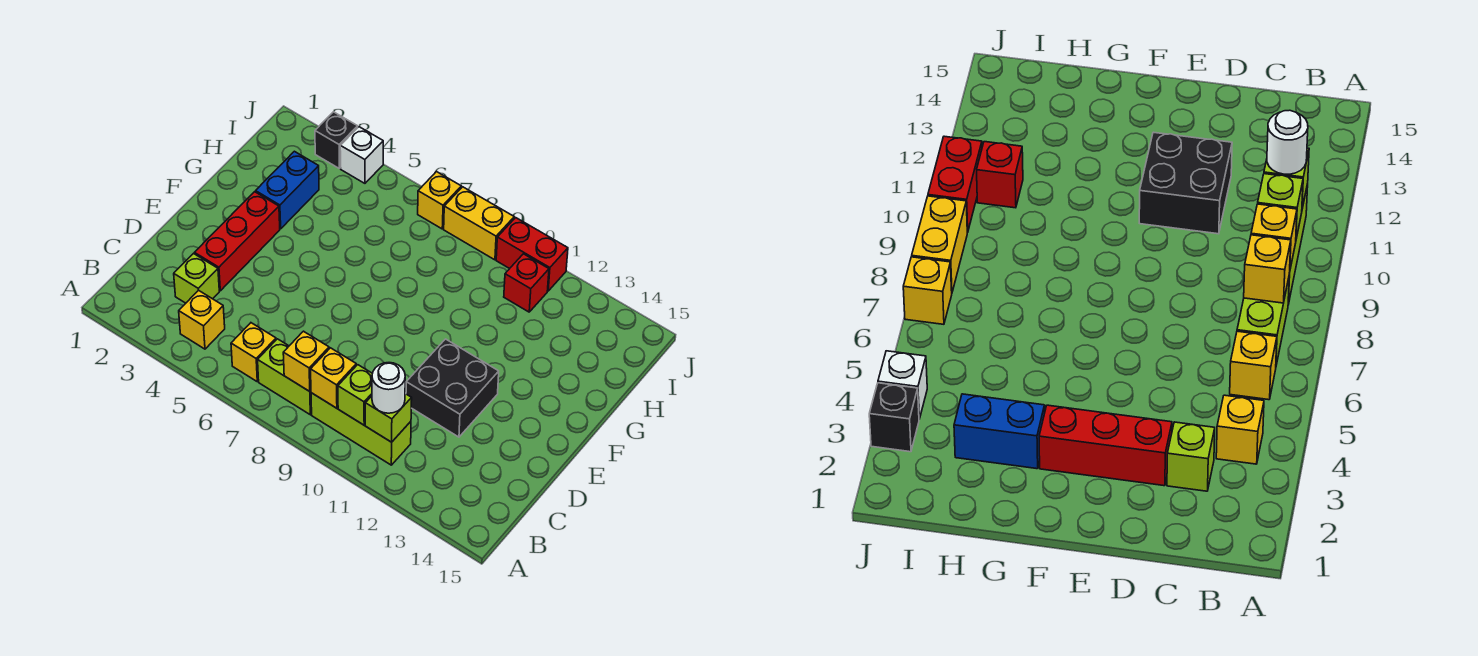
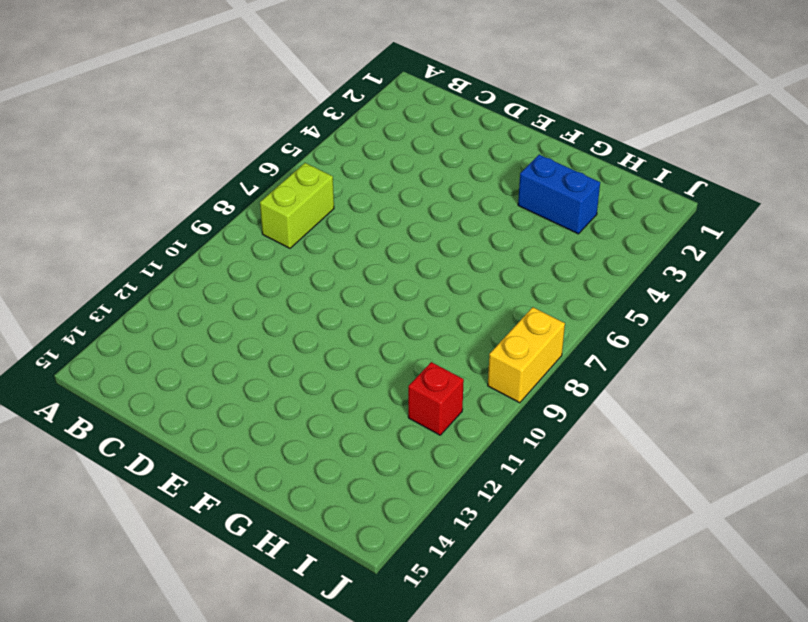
none -> yellow brick B4 level 1
none -> yellow brick B6 level 1
none -> lime brick B9:B11 level 1

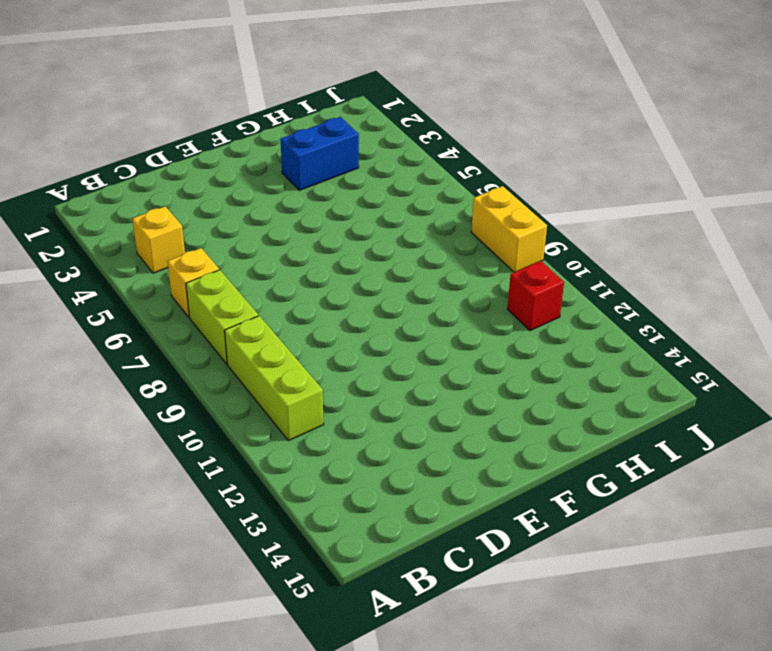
none -> lime brick C3 level 1
none -> red brick D3:F3 level 1
none -> black brick D11:E12 level 1

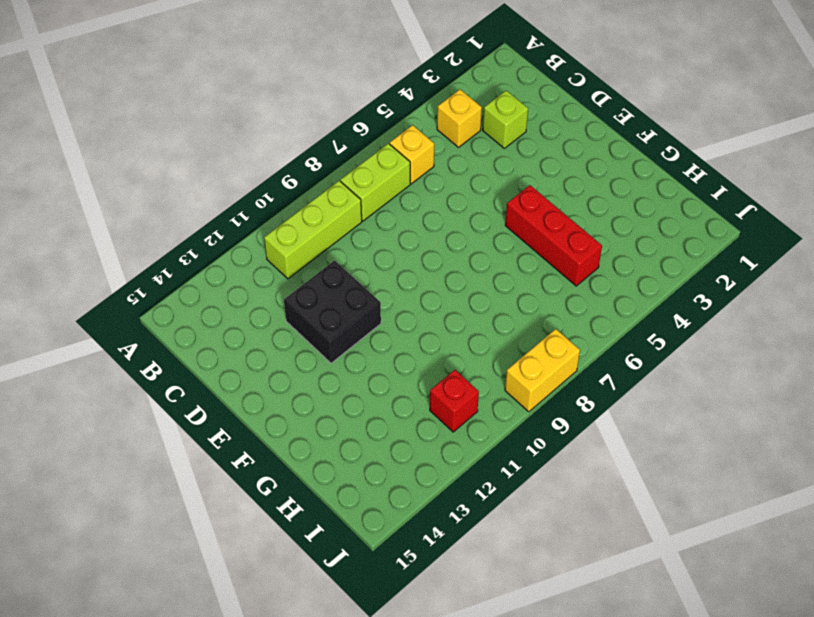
red brick F5:H5 level 1 -> red brick D3:F3 level 1
none -> blue brick G3:H3 level 1
none -> black brick J3 level 1
none -> white brick J4 level 1

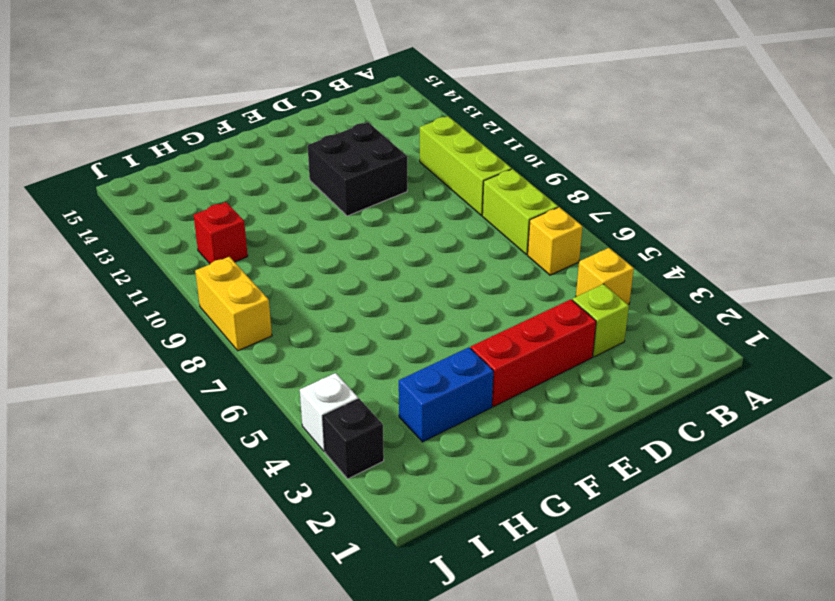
none -> yellow brick J7 level 1
none -> red brick J10:J11 level 1
none -> yellow brick B8 level 2

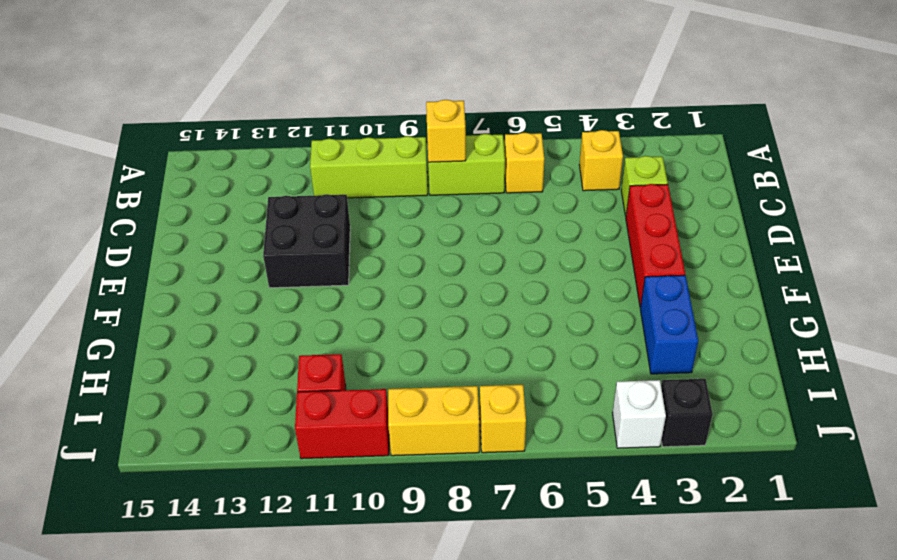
none -> yellow brick B9 level 2
none -> lime brick B10 level 2
none -> lime brick B11 level 2

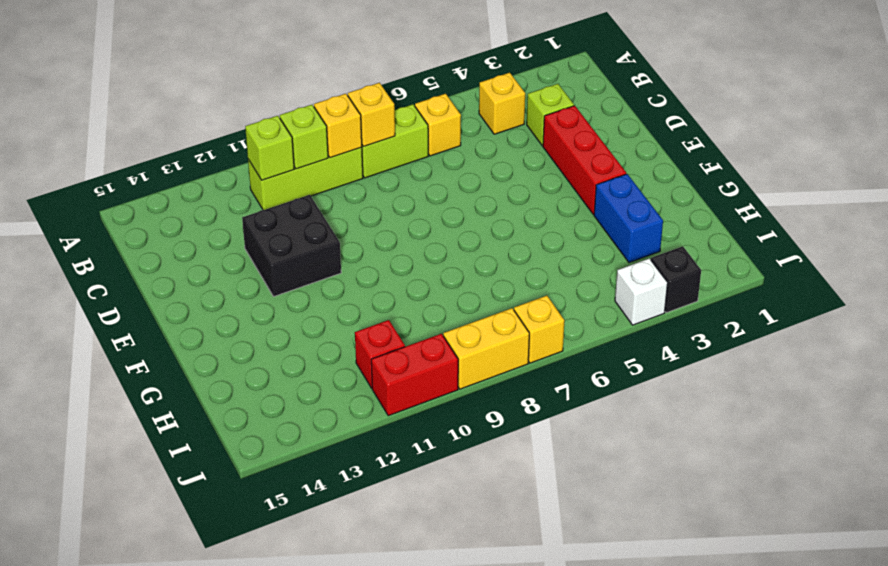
none -> white round brick B11 level 3

